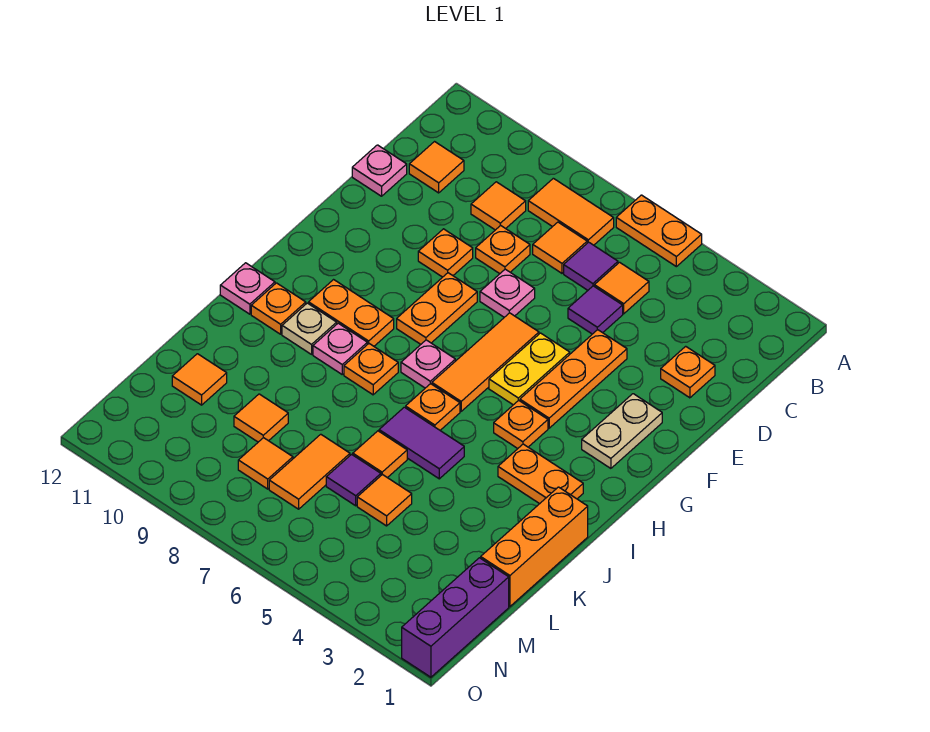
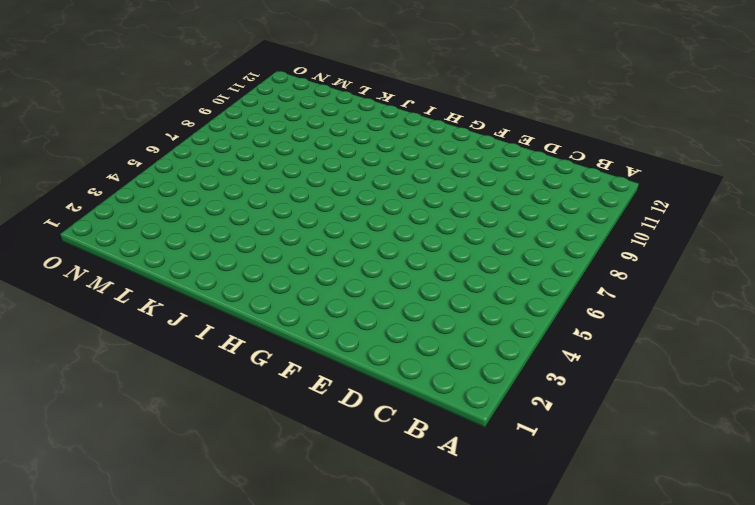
none -> orange plate A5:A6 level 1
none -> orange tile B7:B8 level 1
none -> orange tile C5 level 1
none -> purple tile C6 level 1

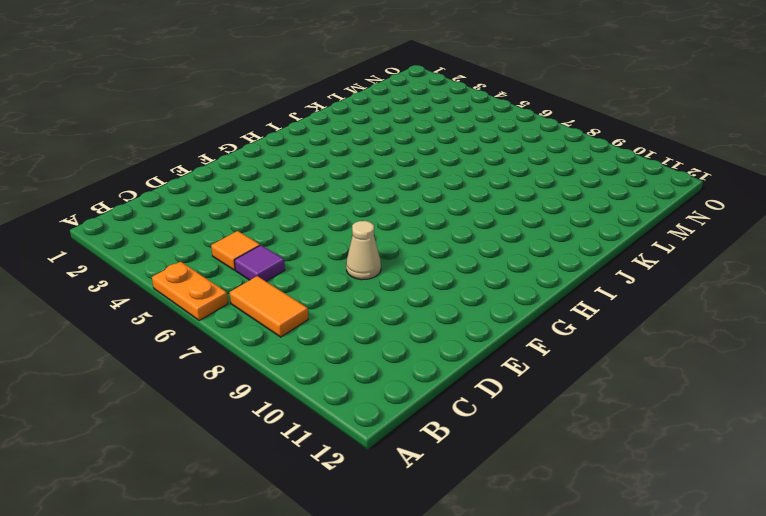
tan cone E8 level 1 -> none
none -> orange tile C7 level 1
none -> orange tile C9 level 1
none -> orange tile C11 level 1
none -> orange plate D2 level 1

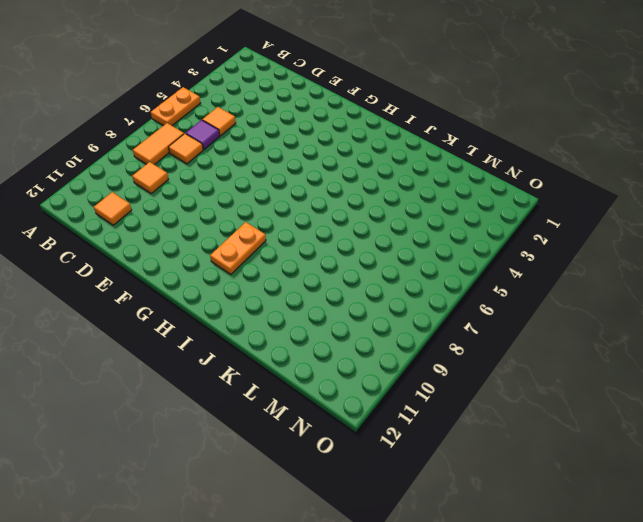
none -> orange plate D2 level 1
none -> purple tile D5 level 1
none -> orange plate D8 level 1
none -> pink plate D12 level 1

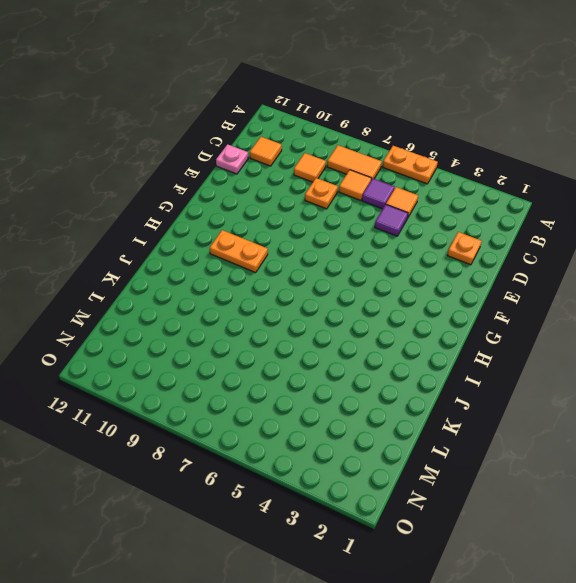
none -> orange plate E4:G4 level 1
none -> pink plate E7 level 1
none -> orange plate E9 level 1
none -> tan plate F2:G2 level 1

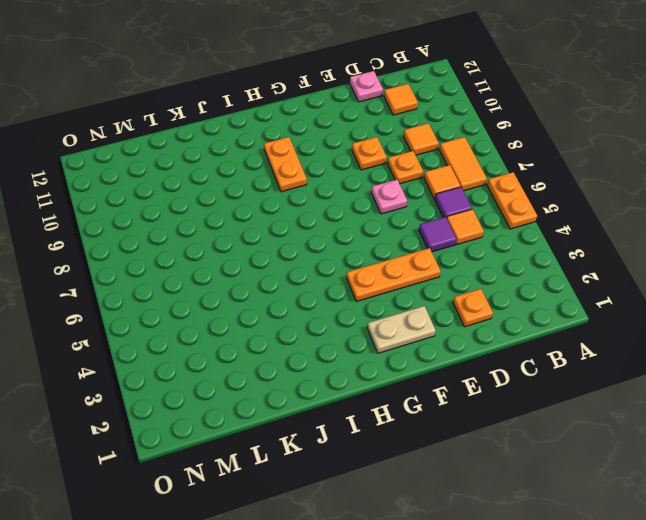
none -> yellow plate F5:G5 level 1
none -> orange tile F6:H6 level 1
none -> orange plate F8:G8 level 1
none -> orange plate H4 level 1

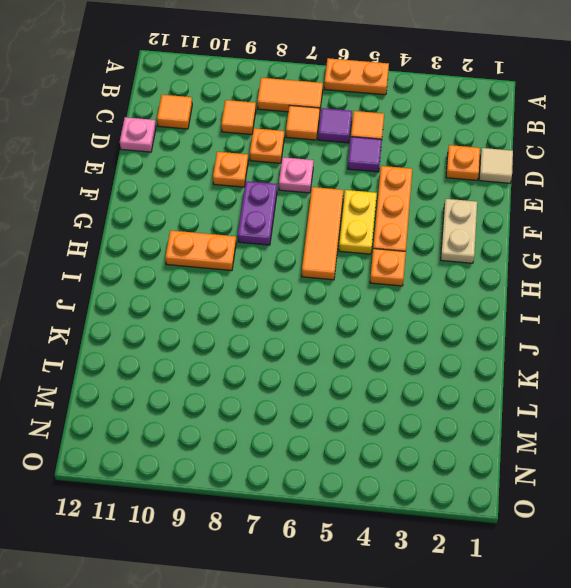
tan tile D1 level 1 -> none
purple plate F8:G8 level 1 -> orange plate F8:G8 level 1
none -> pink plate H7 level 1
none -> orange plate I2:I3 level 1
none -> orange plate I6 level 1
none -> orange plate I8 level 1

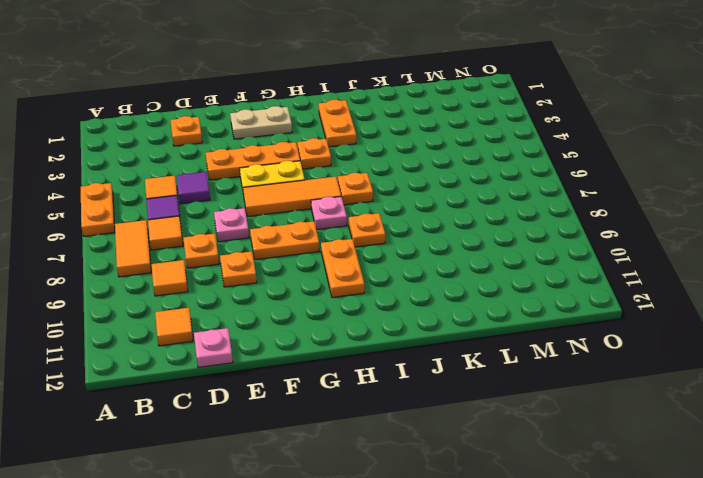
none -> pink plate I9 level 1
none -> tan plate I10 level 1
none -> orange plate I11 level 1
none -> pink plate I12 level 1

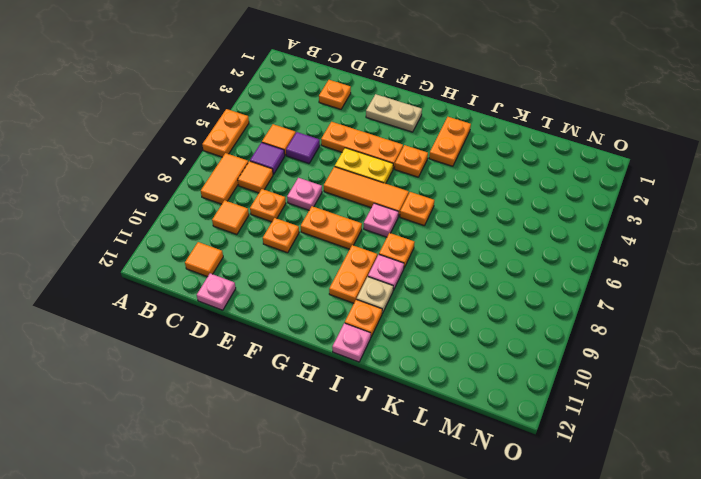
none -> orange brick J1:L1 level 1
none -> purple tile J5:J6 level 1
none -> orange tile K6 level 1
none -> orange tile L5 level 1

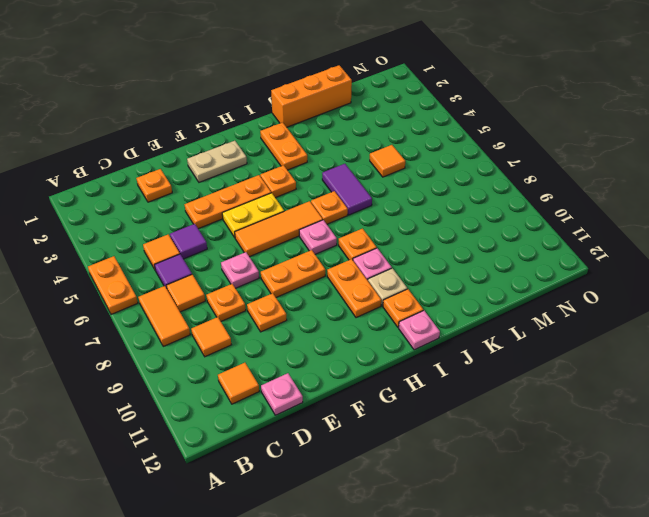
none -> orange tile K6 level 1
none -> purple tile L6 level 1
none -> orange tile L7:M7 level 1
none -> orange tile L9 level 1

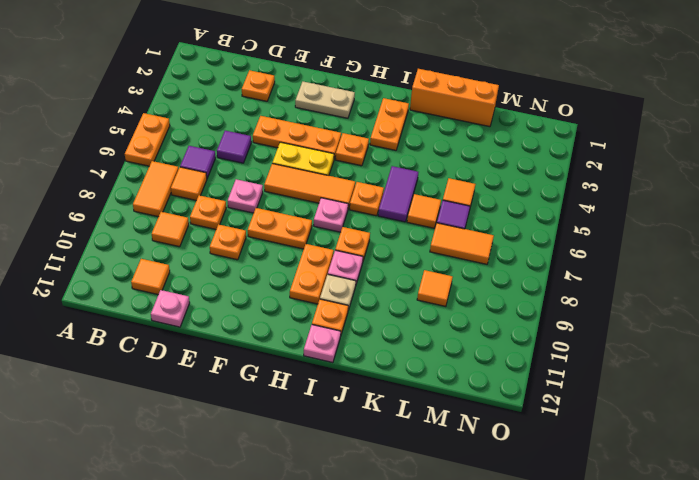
none -> orange tile C5 level 1
none -> orange tile L11 level 1
none -> purple brick M1:O1 level 1
none -> orange tile M8 level 1

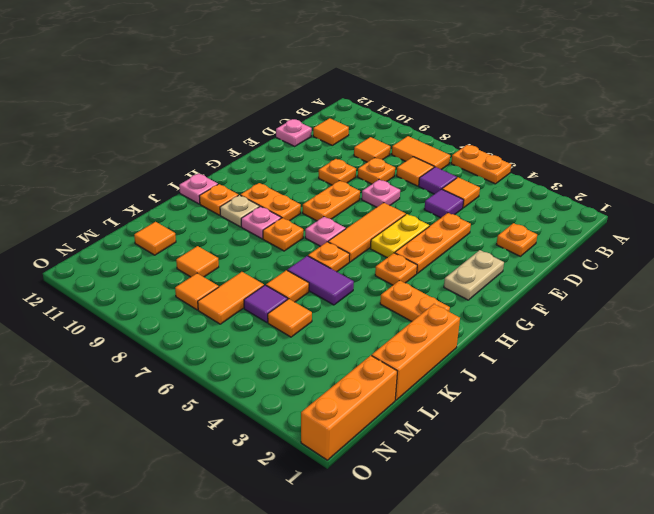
orange brick M1:O1 level 1 -> purple brick M1:O1 level 1

